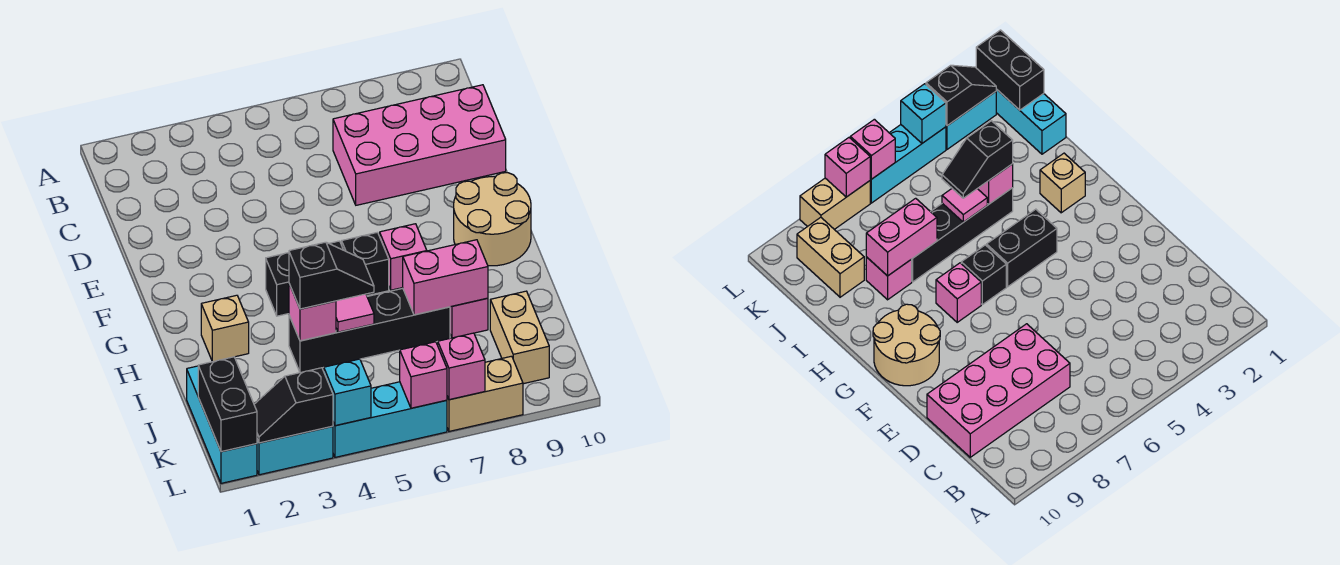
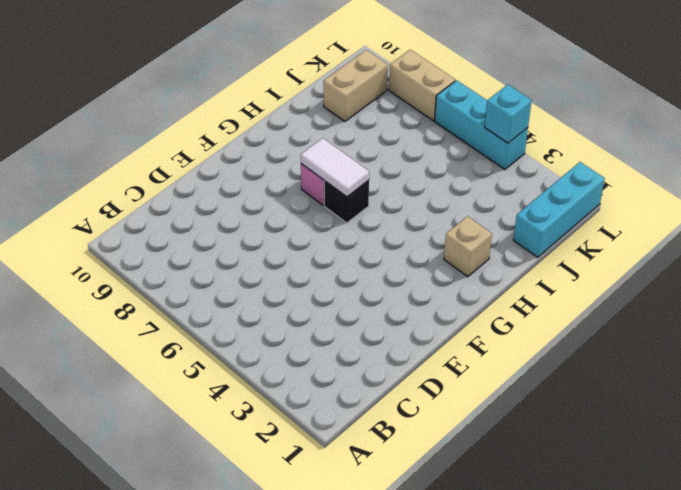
white tile G6:G7 level 2 -> none
none -> pink brick C7:D10 level 1
none -> tan round brick F9:G10 level 1
none -> black brick G4:G5 level 1

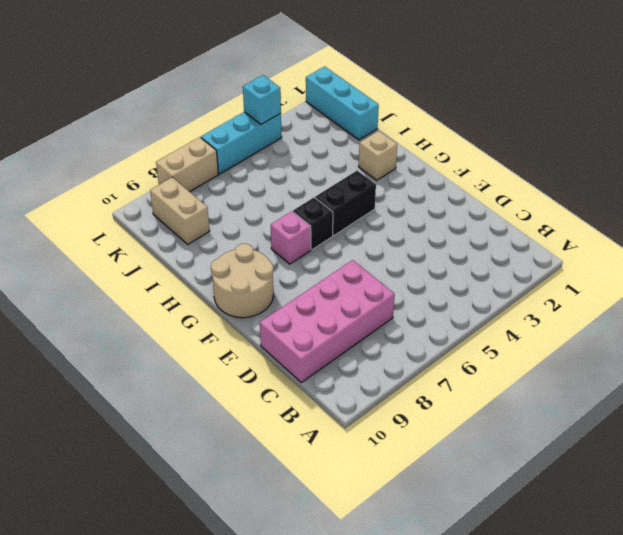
none -> black brick I4:I7 level 1
none -> pink brick I8 level 1
none -> cyan brick L2:L3 level 1

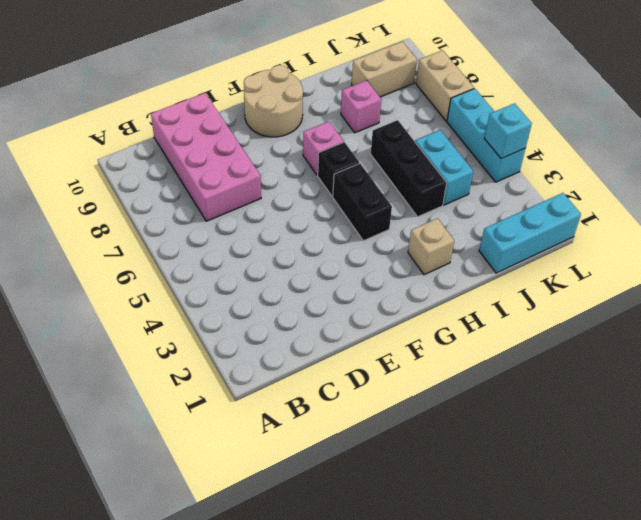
black brick I4:I6 level 1 -> black brick I4:I7 level 1
cyan brick J4:J5 level 1 -> cyan brick L2:L3 level 1
none -> pink brick I4 level 2
none -> pink tile I5 level 2
none -> pink brick I7:I8 level 2

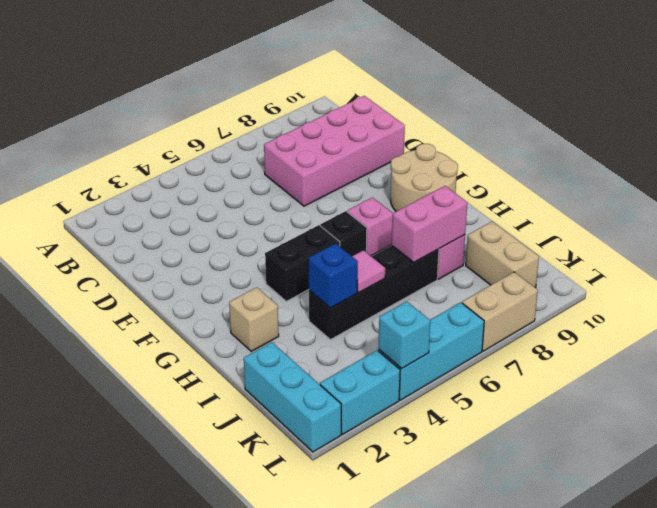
blue brick I4 level 2 -> pink brick I4 level 2
none -> black brick K1:L1 level 2
none -> black slope L2:L3 level 2 top 3
none -> pink brick L6 level 2

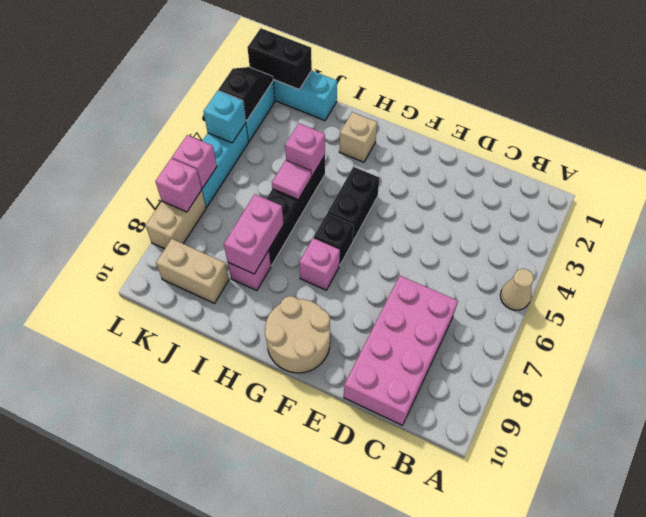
tan cone A5 level 1 -> none
none -> black slope I4:I5 level 3 top 4

